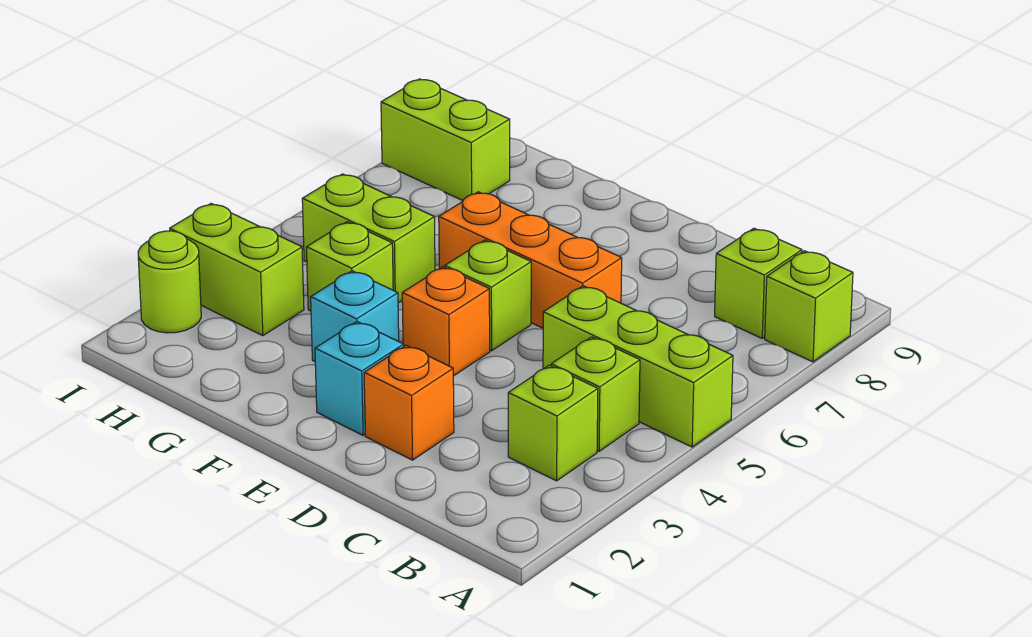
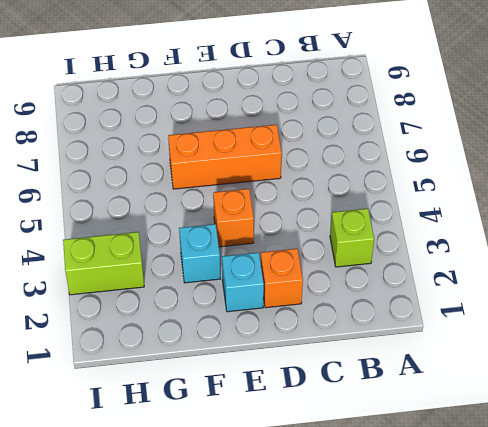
none -> lime brick A5:C5 level 1
none -> lime brick A8 level 1
none -> lime brick B4 level 1

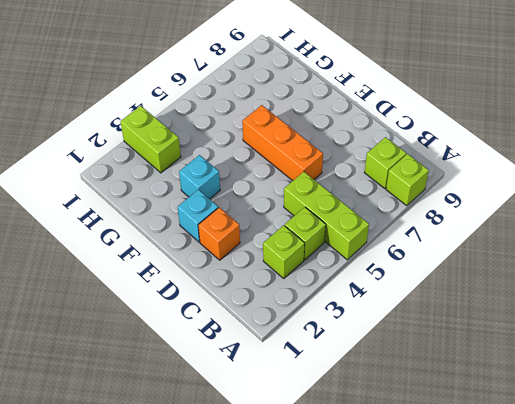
none -> orange brick E4 level 1
none -> lime brick E5 level 1
none -> lime brick G4 level 1

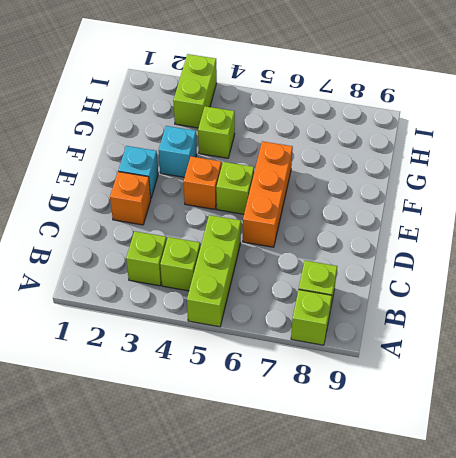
none -> lime brick G5:H5 level 1
none -> lime brick H8:I8 level 1
none -> lime round brick I2 level 1

